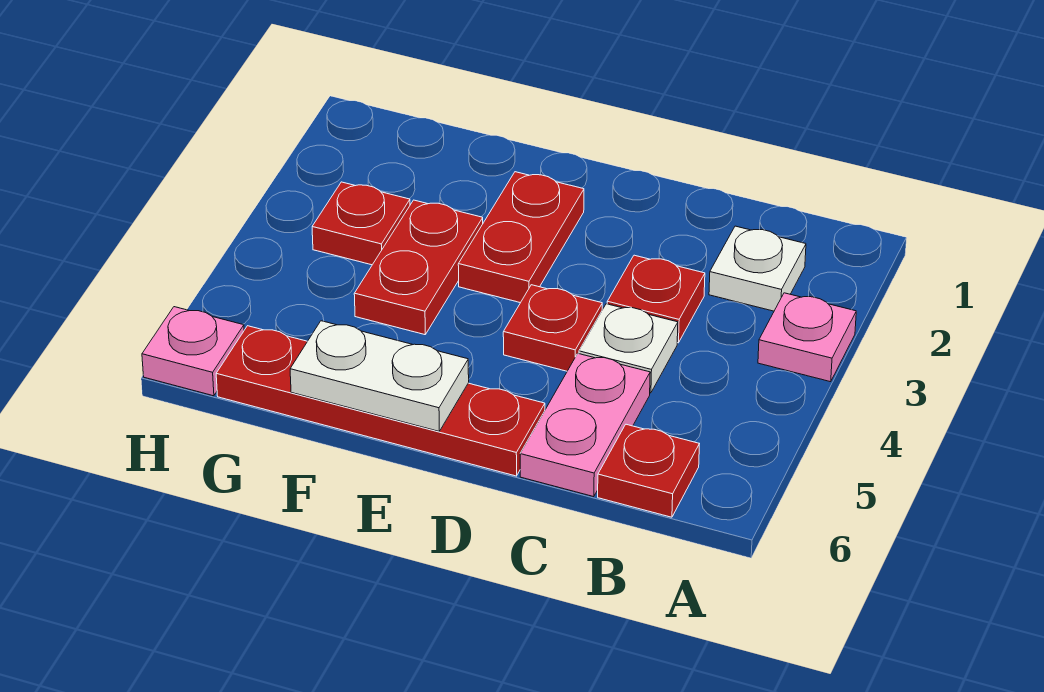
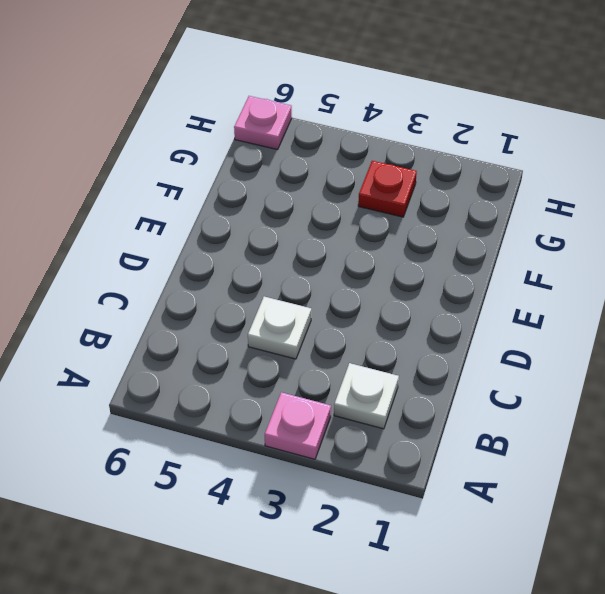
none -> red plate B6 level 1
none -> red plate C3 level 1
none -> pink plate C5:C6 level 1

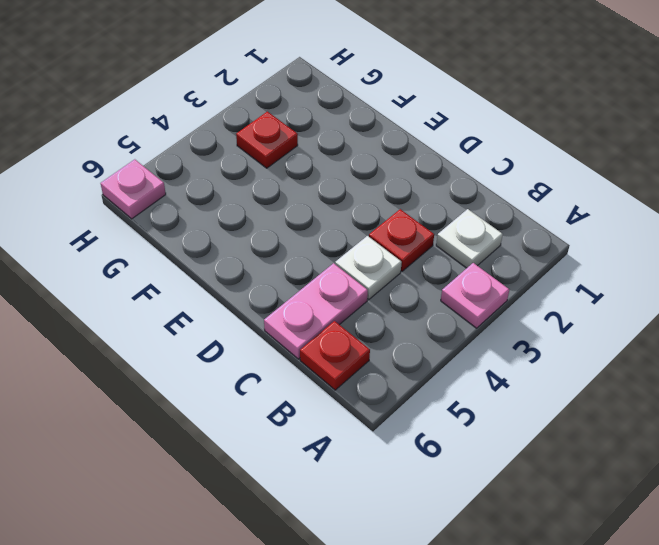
none -> red plate D4 level 1
none -> red plate D6:G6 level 1
none -> red plate E2:E3 level 1

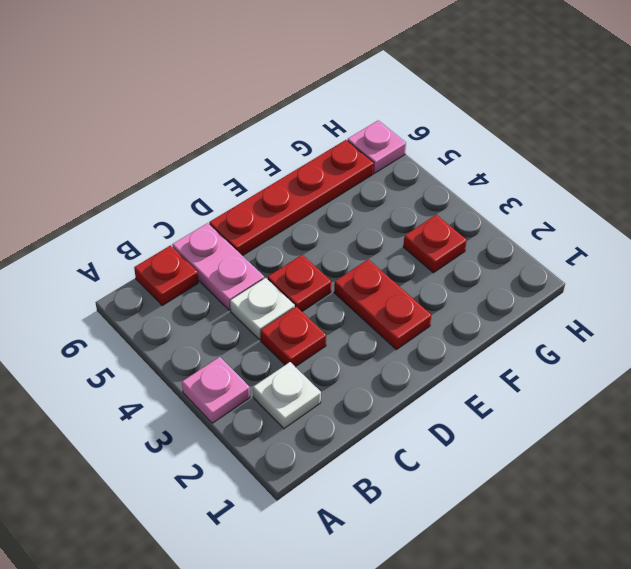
none -> red plate F3:F4 level 1
none -> white plate E6:F6 level 2

